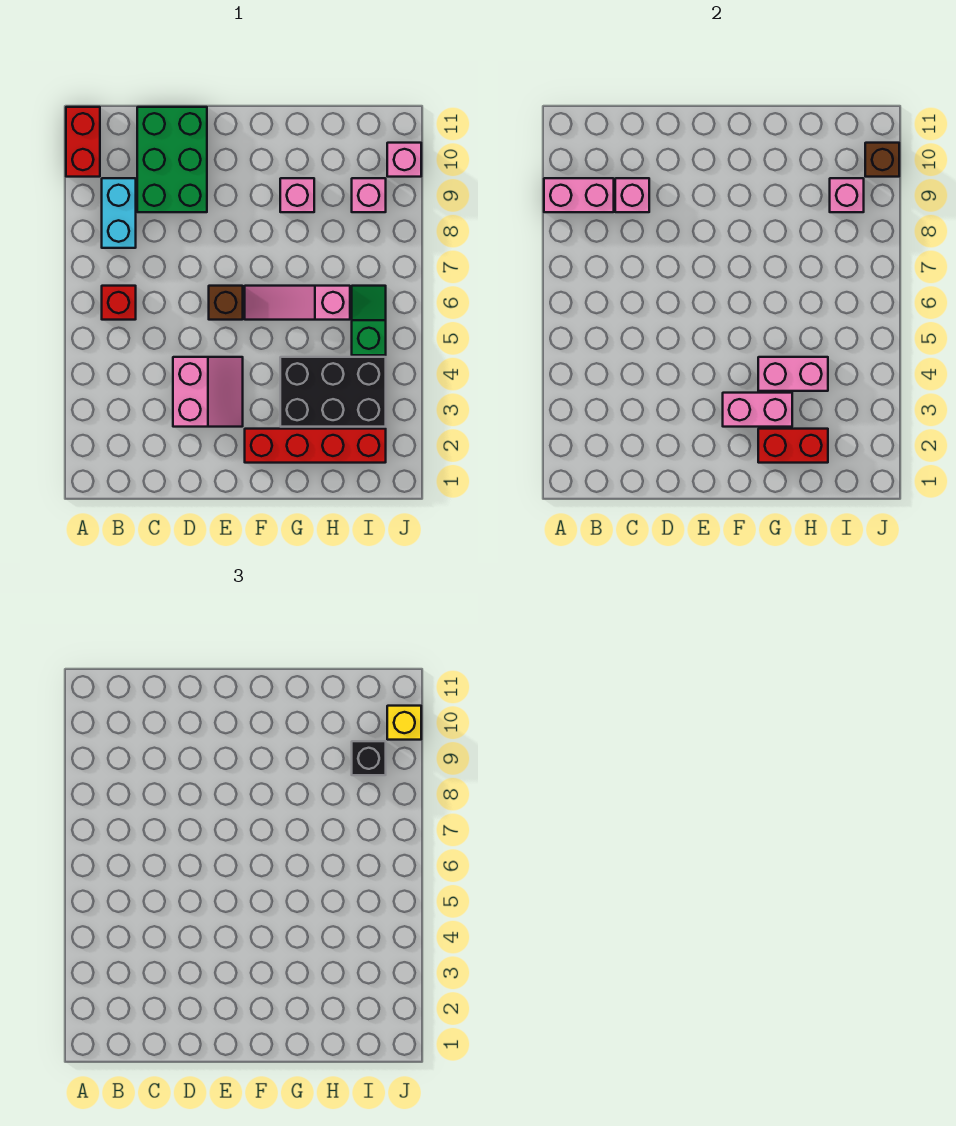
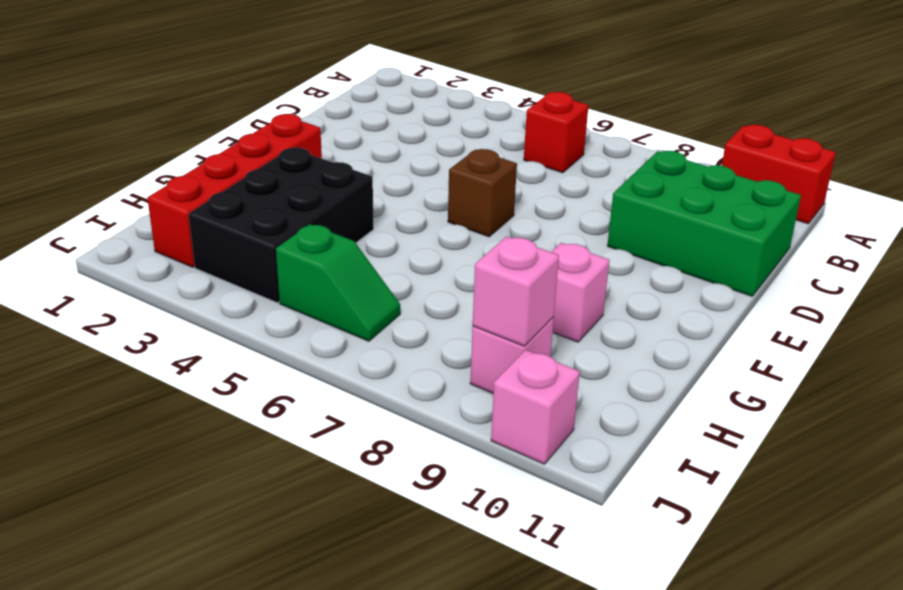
none -> cyan brick B8:B9 level 1
none -> pink slope D3:E4 level 1 top D
none -> pink slope F6:H6 level 1 top H

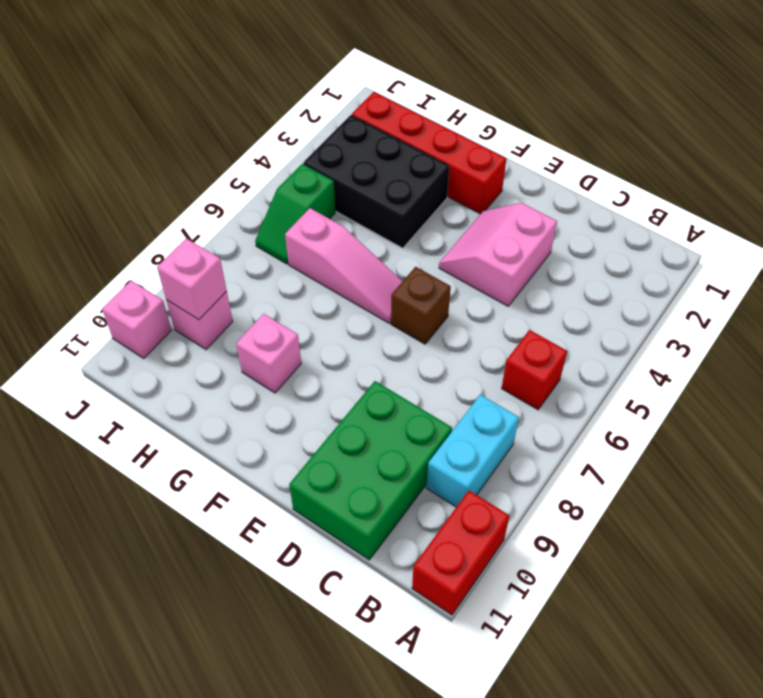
none -> pink brick A9:B9 level 2
none -> pink brick C9 level 2
none -> pink brick F3:G3 level 2

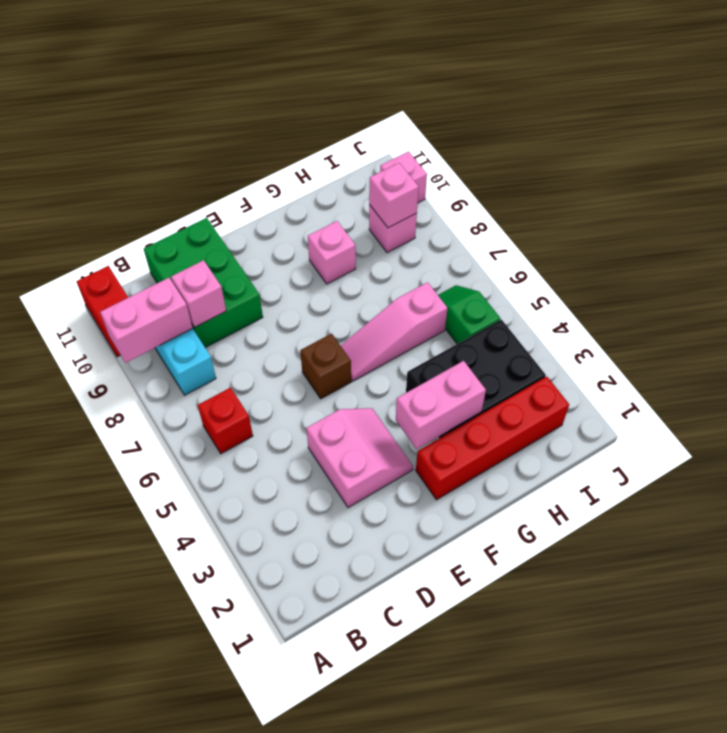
none -> red brick G2:H2 level 2
none -> pink brick G4:H4 level 2
none -> brown brick J10 level 2

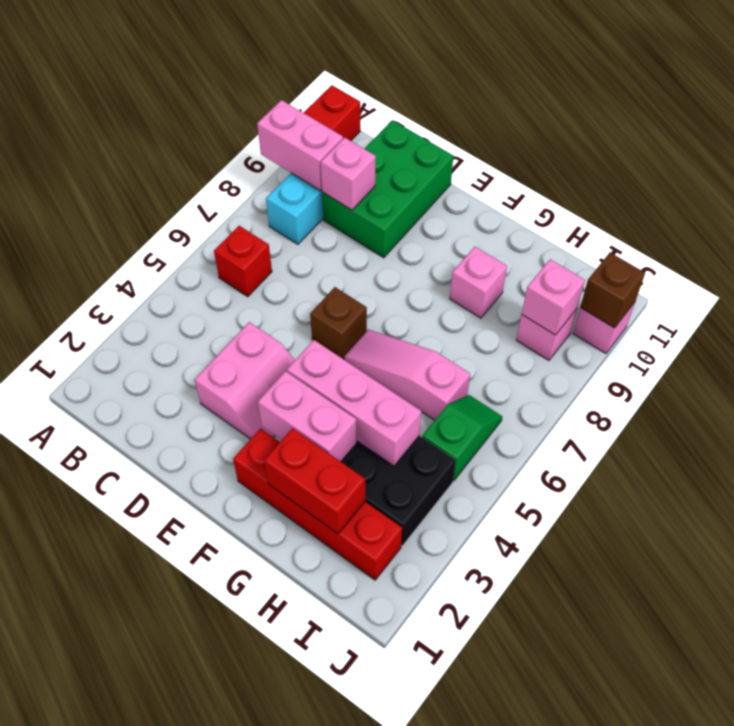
pink brick F4:H4 level 2 -> pink brick G4:H4 level 2
none -> black brick I9 level 3
none -> yellow brick J10 level 3

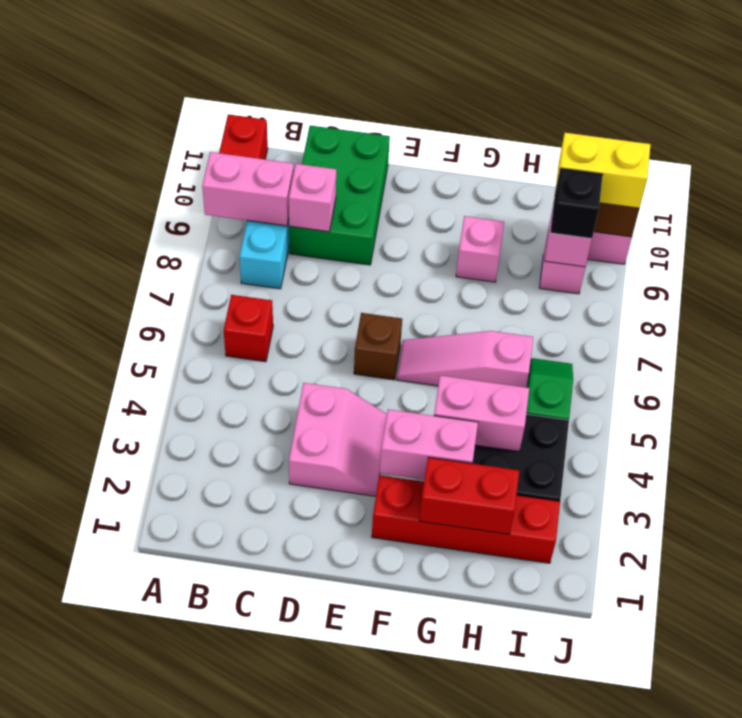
yellow brick I10:J10 level 3 -> yellow brick J10 level 3

